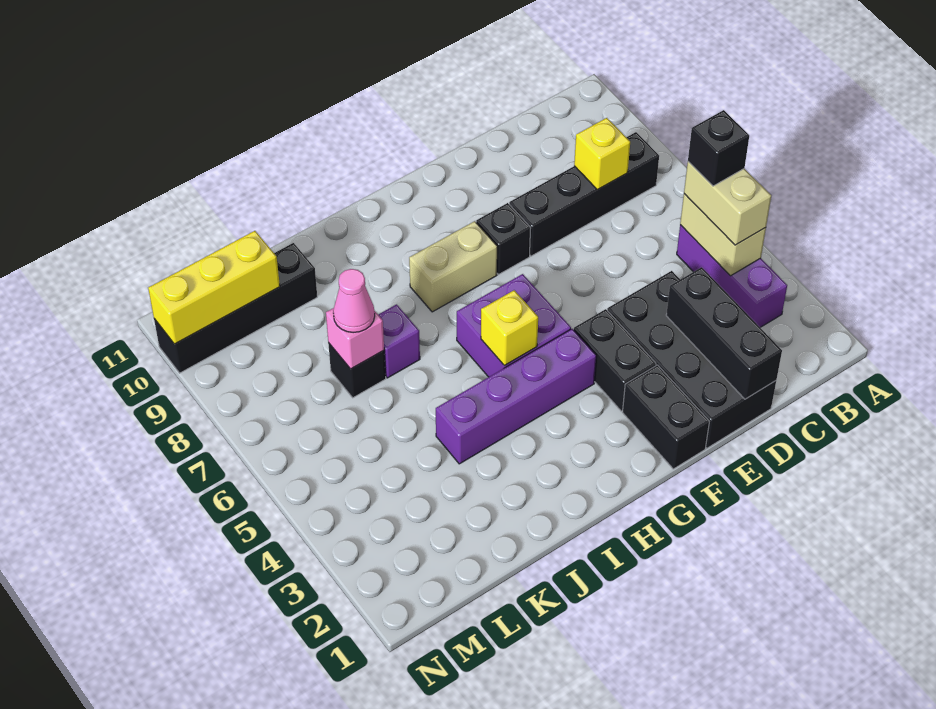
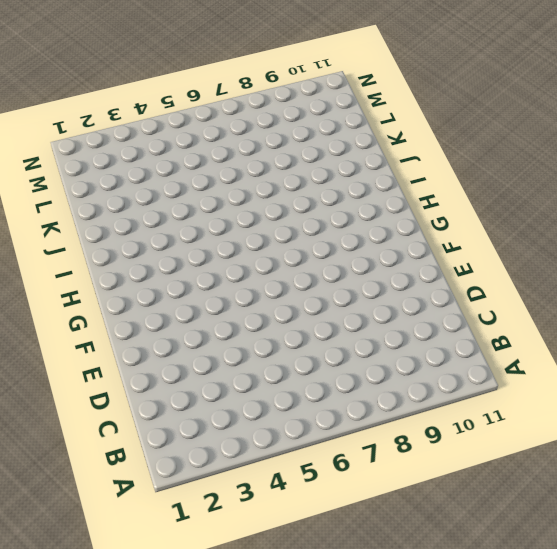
none -> purple brick B3:B5 level 1
none -> black brick B8:E8 level 1
none -> black brick D1:E4 level 1

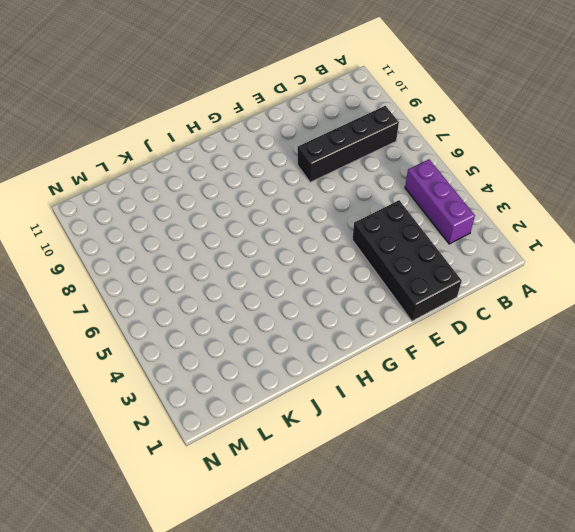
none -> black brick F1:F2 level 1
none -> black brick F3:F4 level 1
none -> black brick F8 level 1

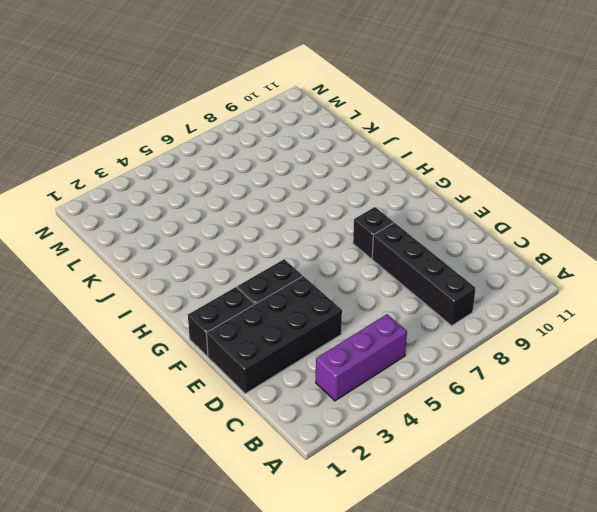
none -> purple brick G4:J4 level 1
none -> purple brick G5:H6 level 1
none -> tan brick G8:H8 level 1

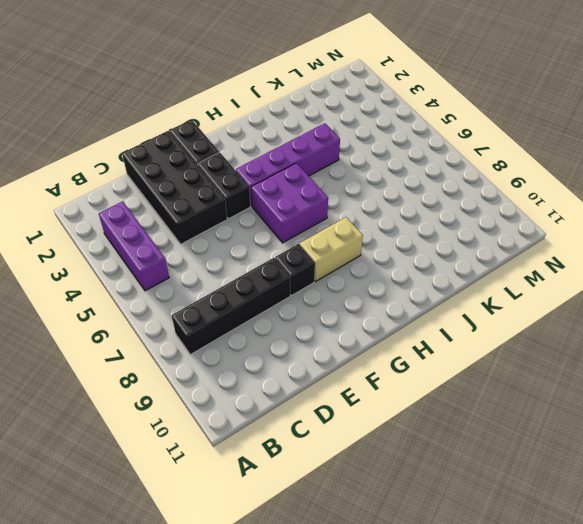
none -> purple brick J7 level 1
none -> black brick K7 level 1
none -> black brick K10:N10 level 1

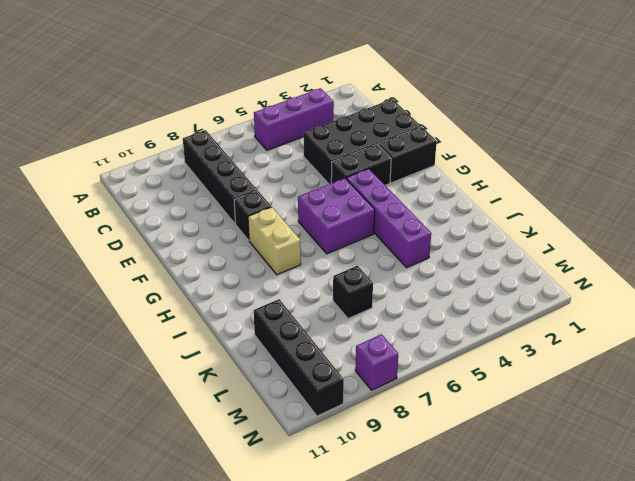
purple brick N8 level 1 -> purple brick J7 level 1
none -> tan brick B4:B5 level 2
none -> yellow brick C8 level 2
none -> black brick D1:D3 level 2

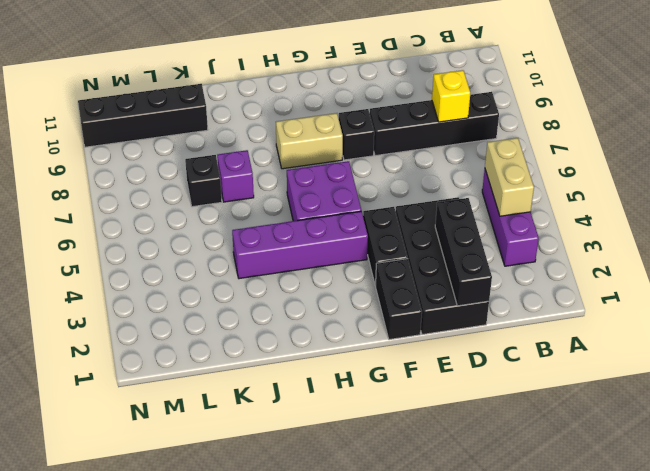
none -> yellow brick H5 level 2
none -> pink brick K7 level 2
none -> yellow brick L10:N10 level 2

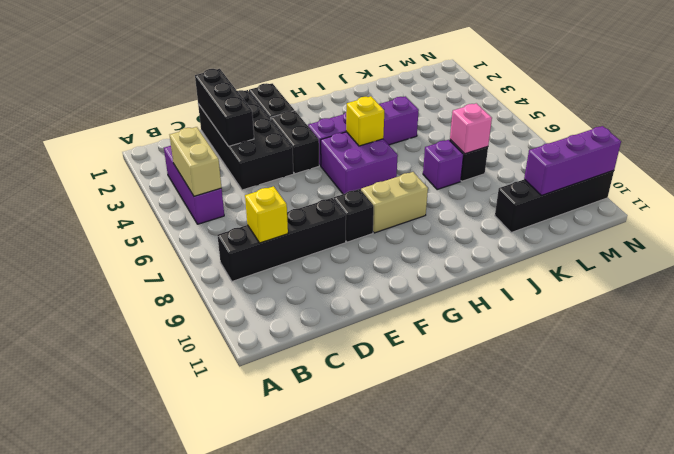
purple brick L10:N10 level 2 -> yellow brick L10:N10 level 2
none -> tan brick B4:B5 level 3
none -> pink cone K7 level 3
none -> black brick B5 level 4

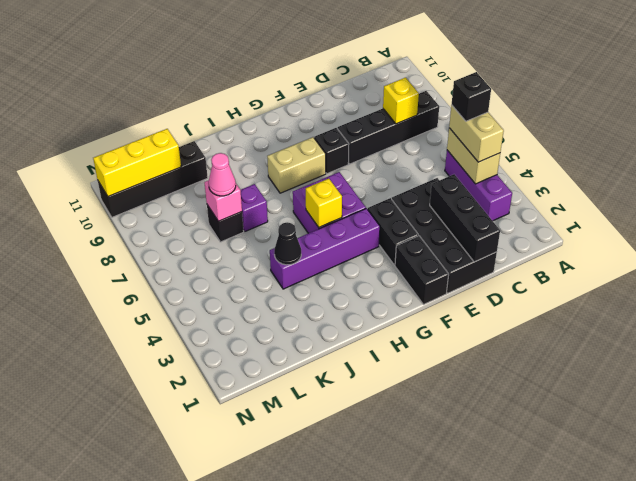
black cone J4 level 2 -> none

